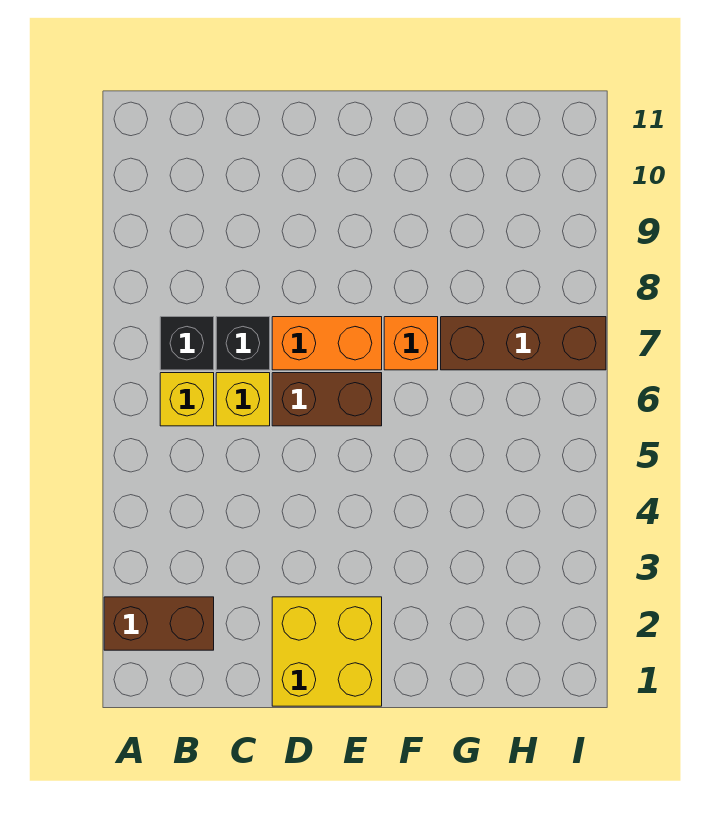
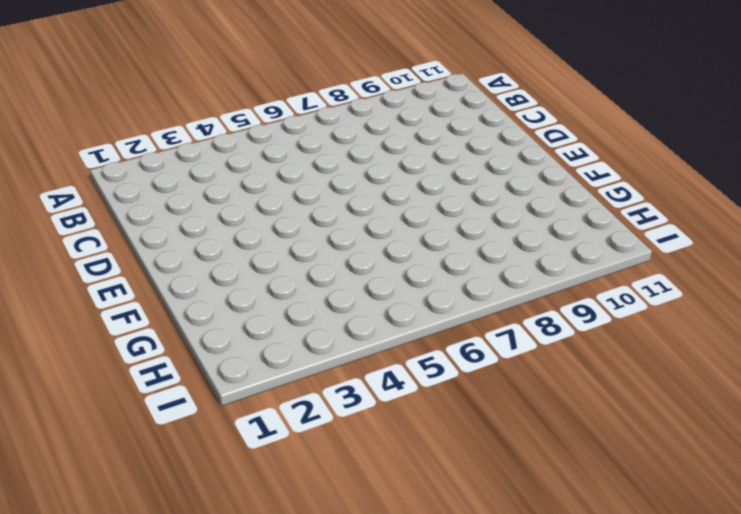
none -> brown brick A2:B2 level 1
none -> yellow brick B6 level 1

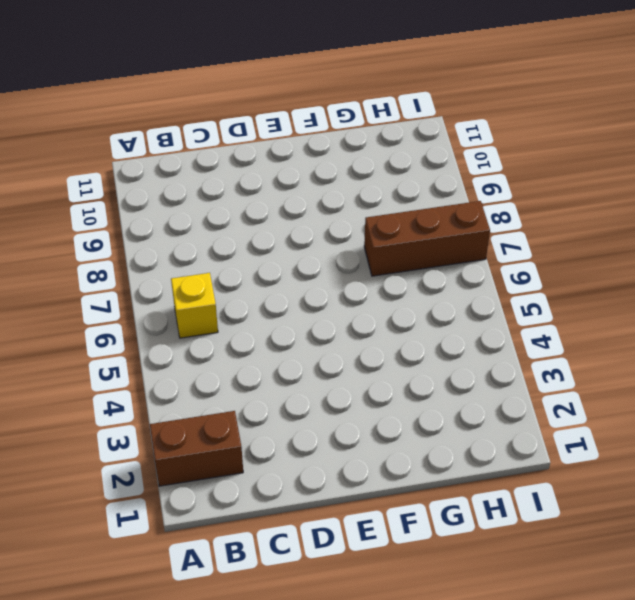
none -> black brick B7 level 1
none -> yellow brick C6 level 1

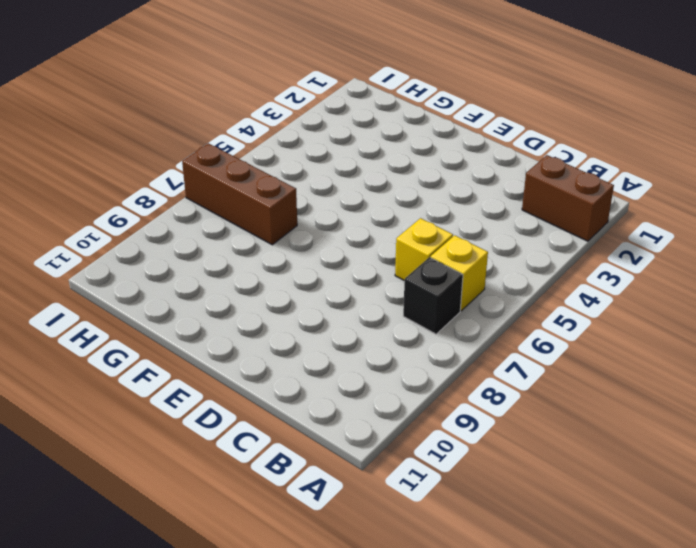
none -> black brick C7 level 1
none -> yellow brick D1:E2 level 1

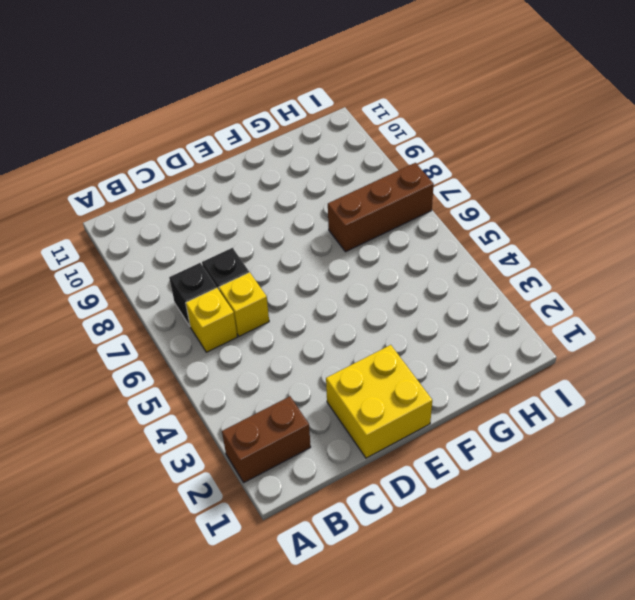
none -> brown brick D6:E6 level 1
none -> orange brick D7:E7 level 1

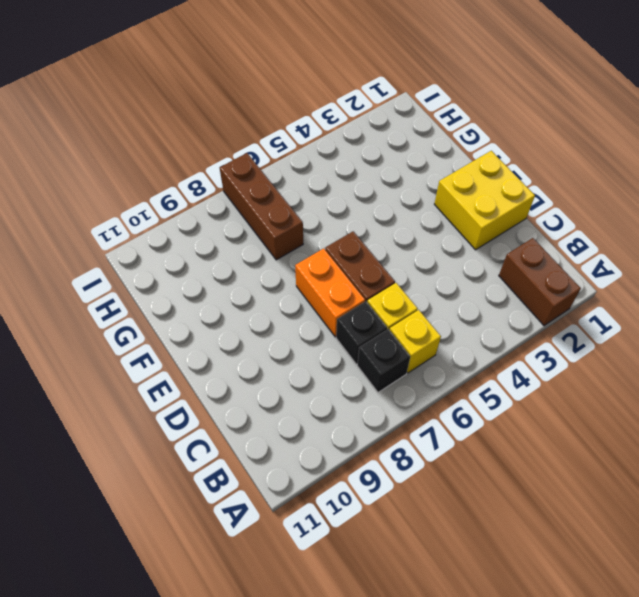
none -> orange brick F7 level 1

